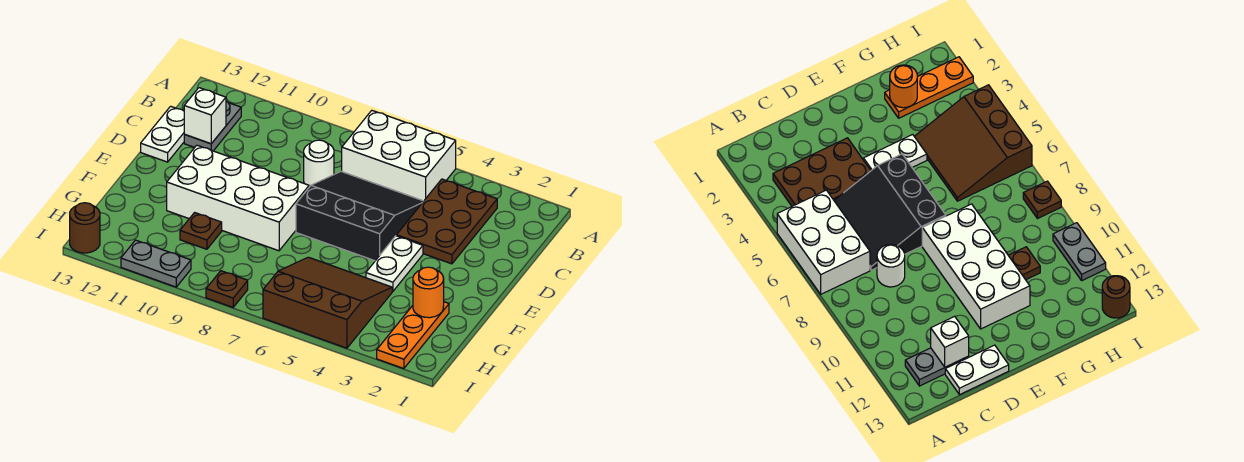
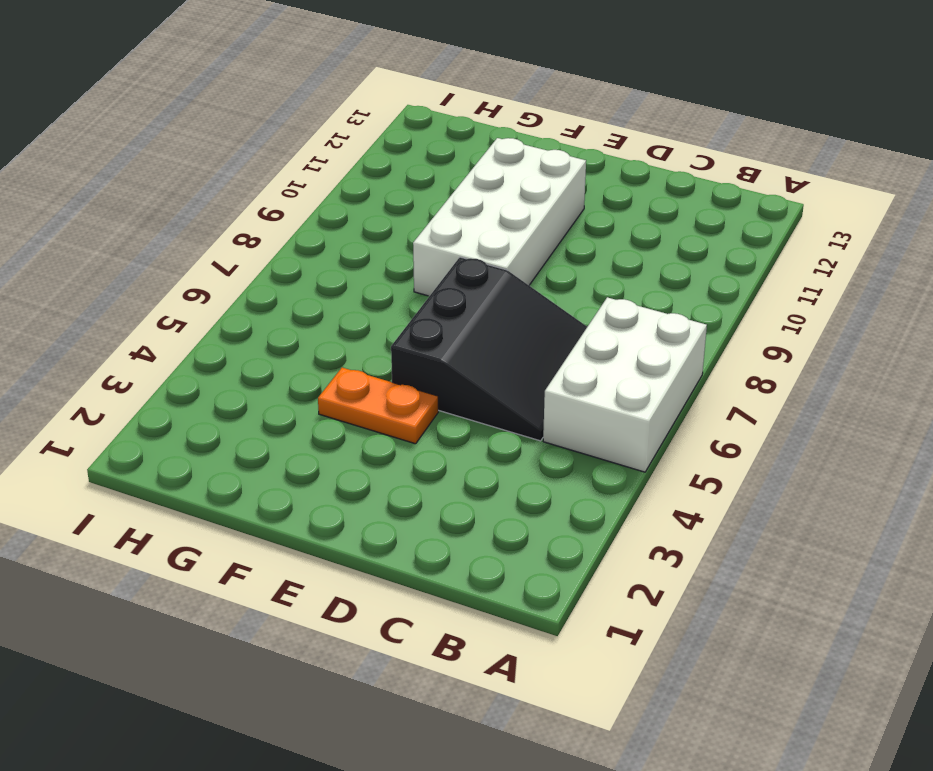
orange plate E4:F4 level 1 -> white plate E4:F4 level 1
none -> brown plate B3:D4 level 1
none -> grey plate B12:C12 level 1
none -> white round brick C8 level 1

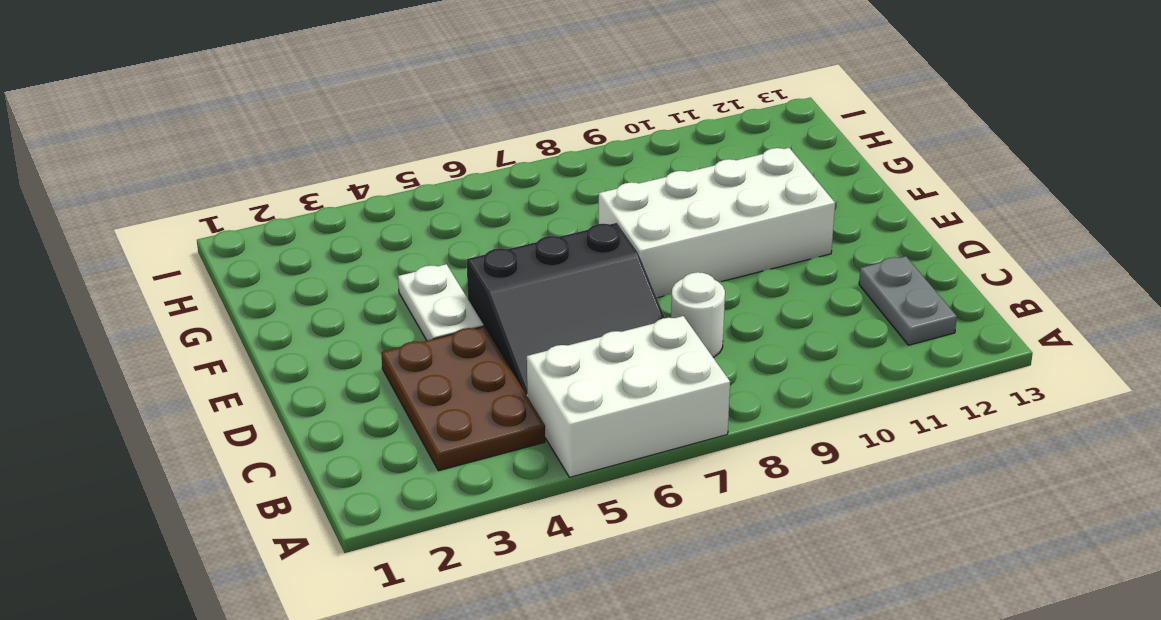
none -> white plate C13:D13 level 1
none -> orange plate G2:I2 level 1
none -> brown slope G4:I6 level 1 top I

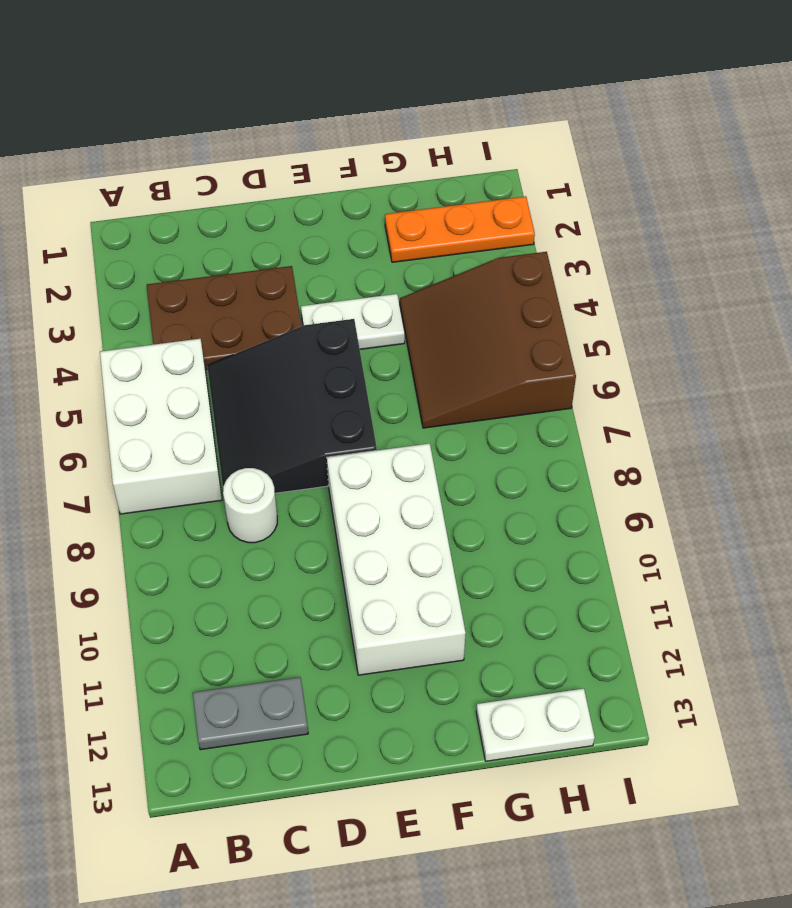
white plate G13:H13 level 1 -> white plate C13:D13 level 1
none -> brown plate G10 level 1
none -> brown plate I8 level 1
none -> grey plate I10:I11 level 1

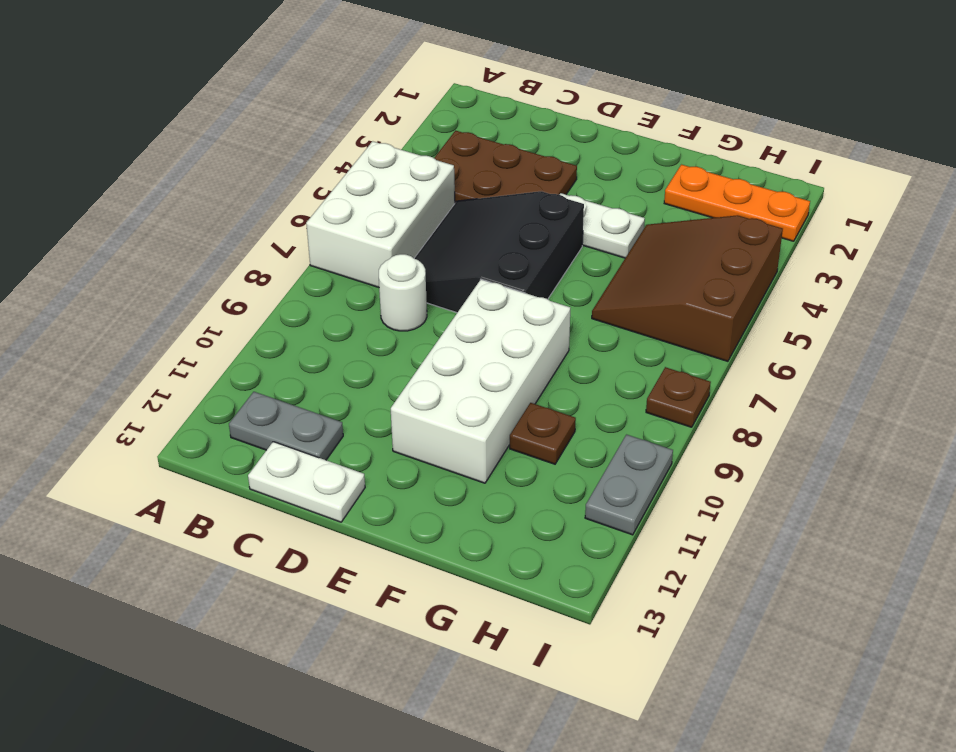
none -> brown round brick I13 level 1
none -> white brick C12 level 2
none -> orange round brick G2 level 2

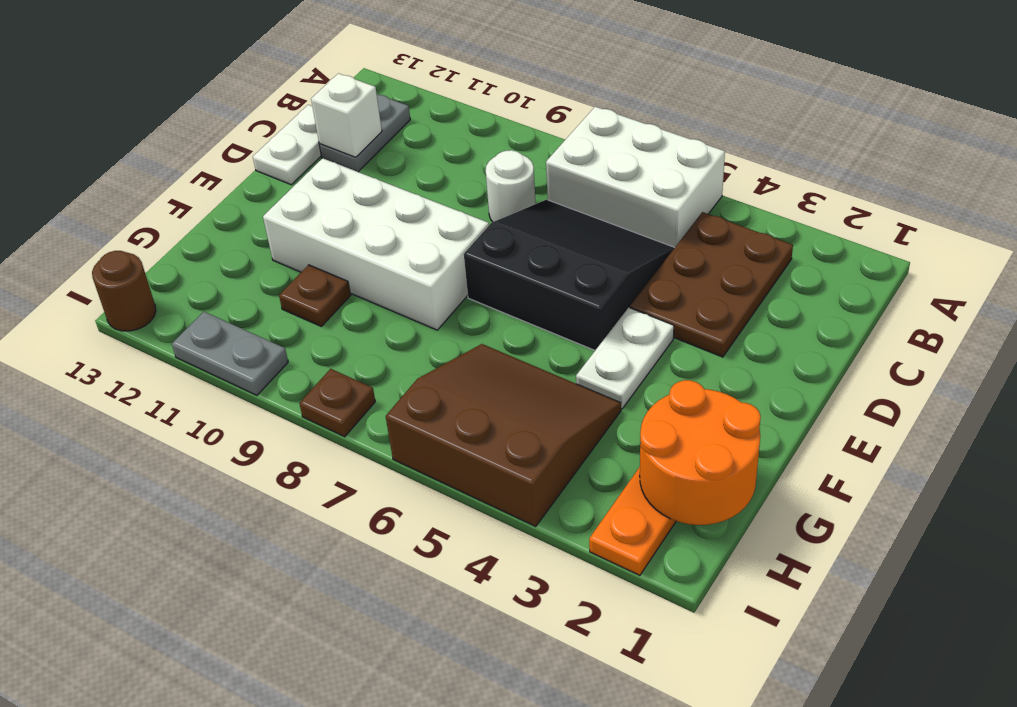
orange round brick G1:H2 level 2 -> orange round brick G2 level 2

